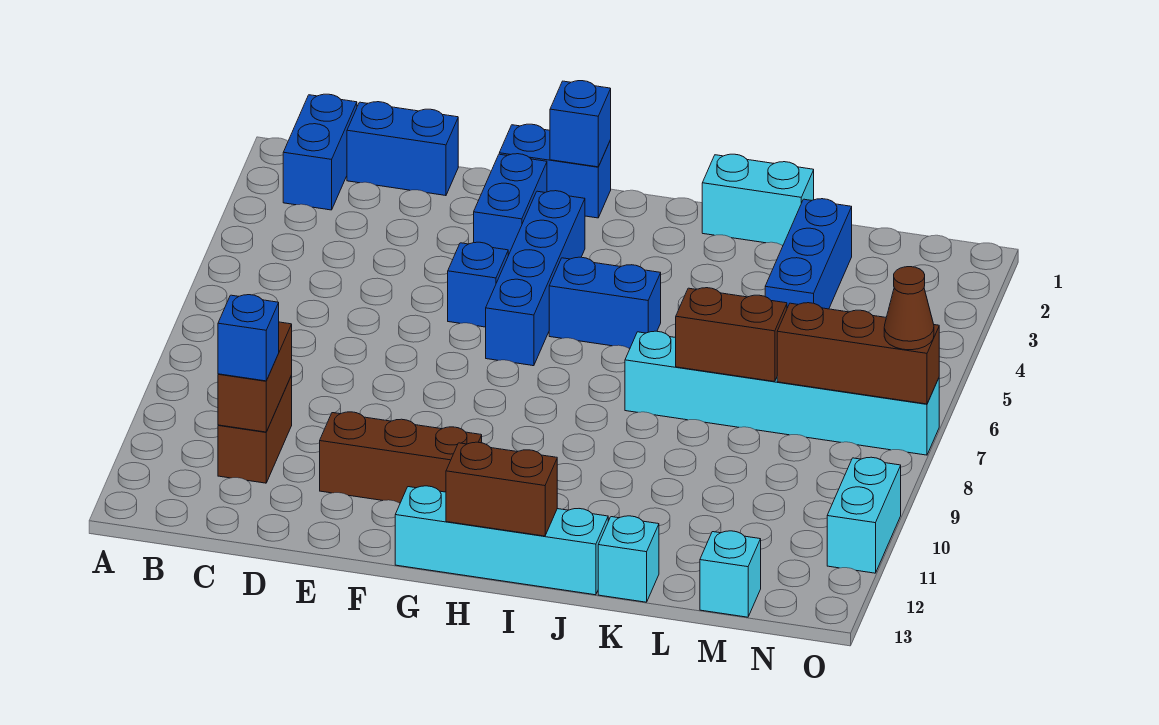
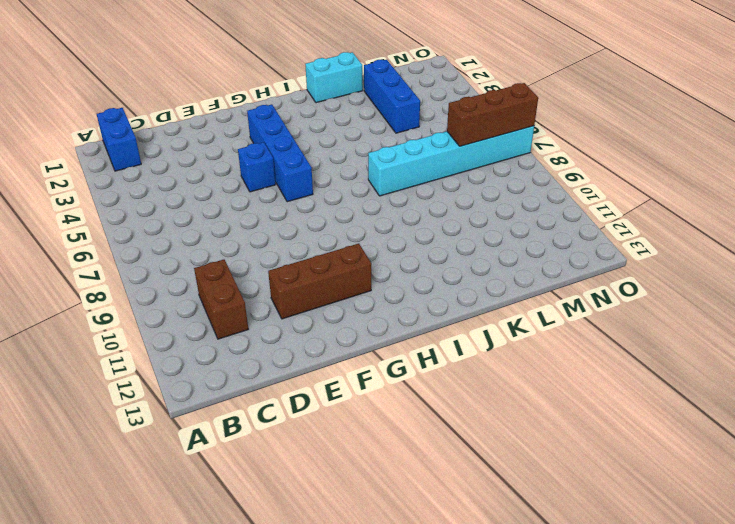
none -> blue brick C1:D1 level 1
none -> blue brick F1:G1 level 1
none -> blue brick F2:F3 level 1

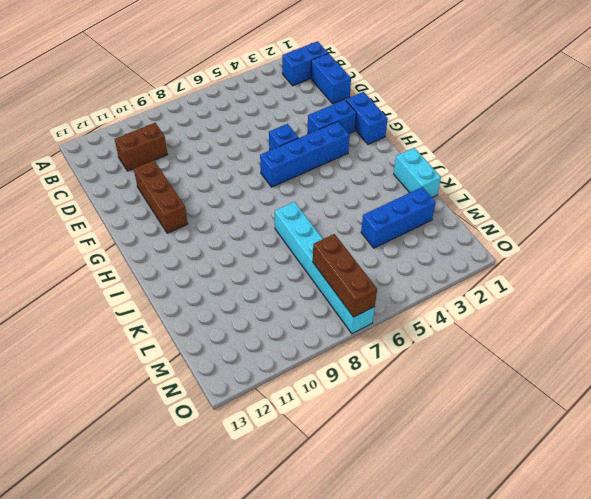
none -> cyan brick G13:J13 level 1
none -> blue brick H5:I5 level 1
none -> cyan brick K13 level 1

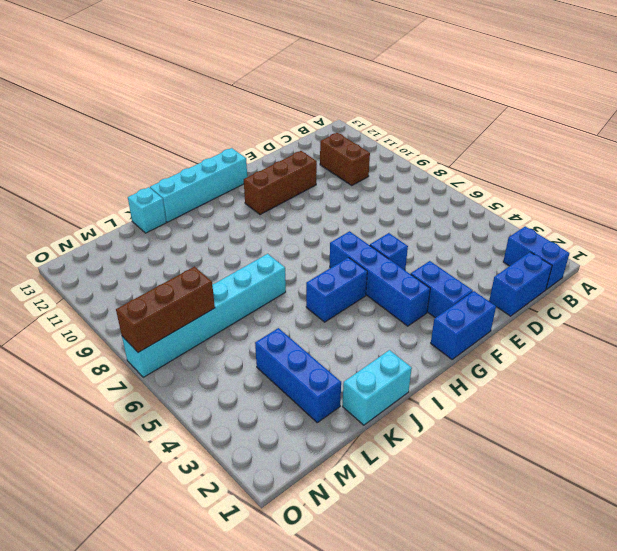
none -> cyan brick M13 level 1
none -> cyan brick O10:O11 level 1
none -> brown brick C10:C11 level 2

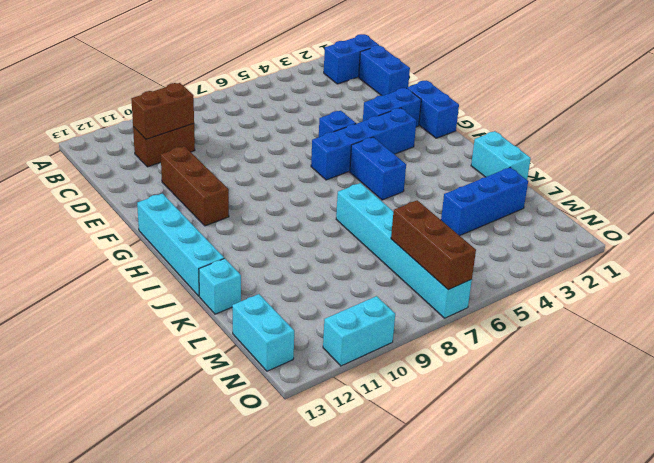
cyan brick M13:N13 level 1 -> cyan brick M13 level 1
none -> blue brick G1 level 2
none -> brown brick H13:I13 level 2
none -> brown brick K7:L7 level 2

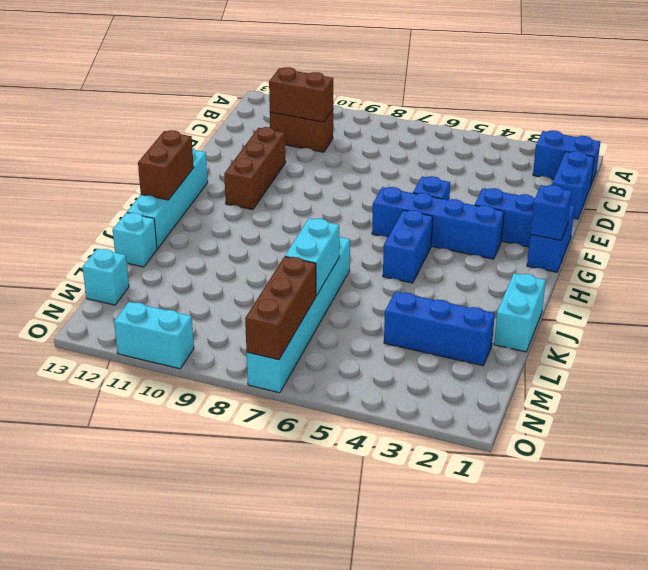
cyan brick K7:L7 level 2 -> brown brick K7:L7 level 2
none -> blue brick C11 level 3
none -> brown cone O7 level 3

